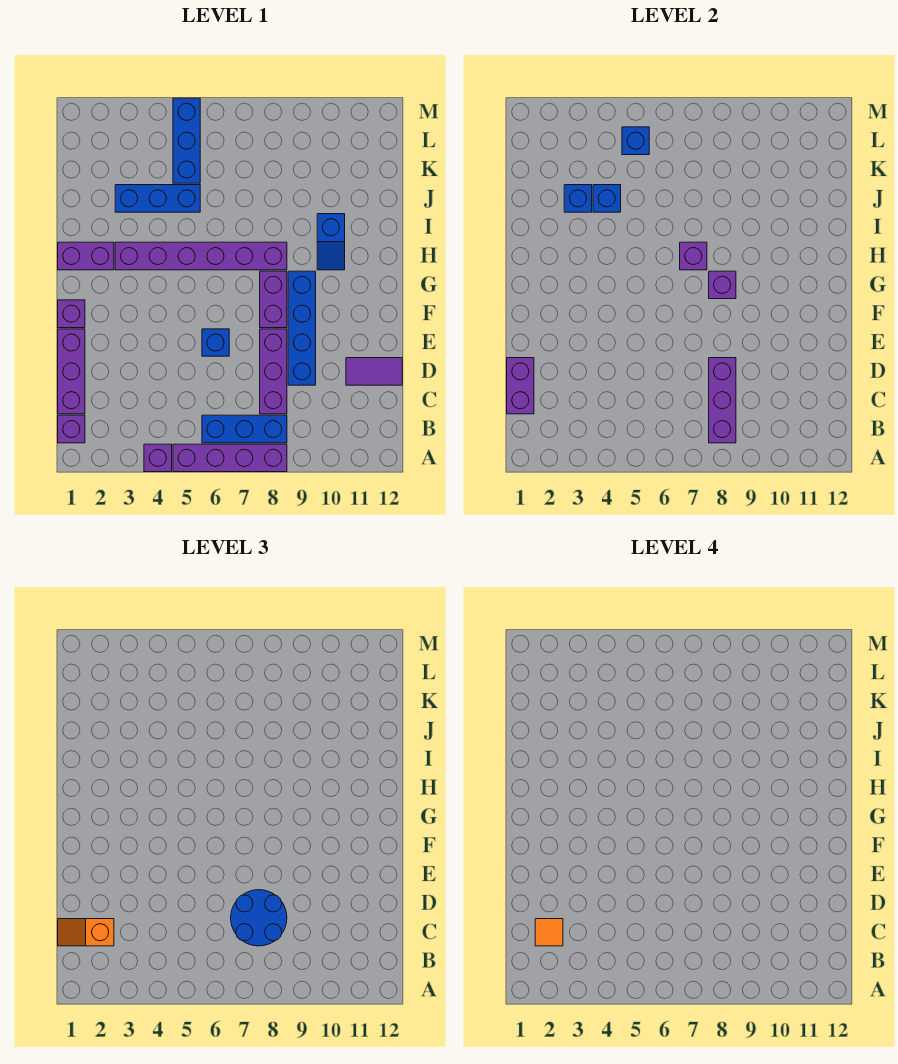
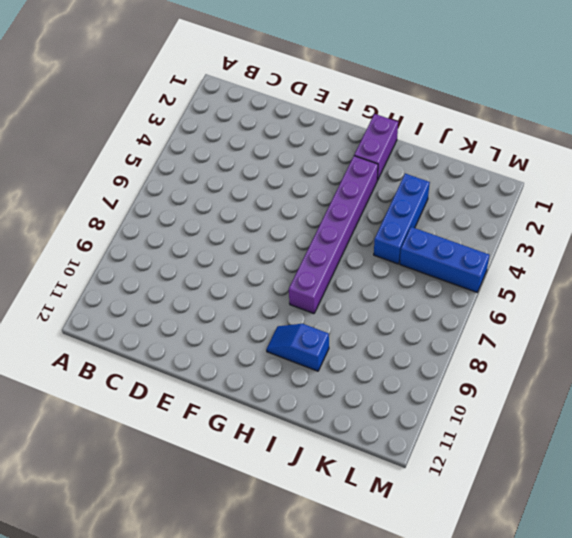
none -> purple brick A4 level 1
none -> purple brick A5:A8 level 1
none -> purple brick B1 level 1

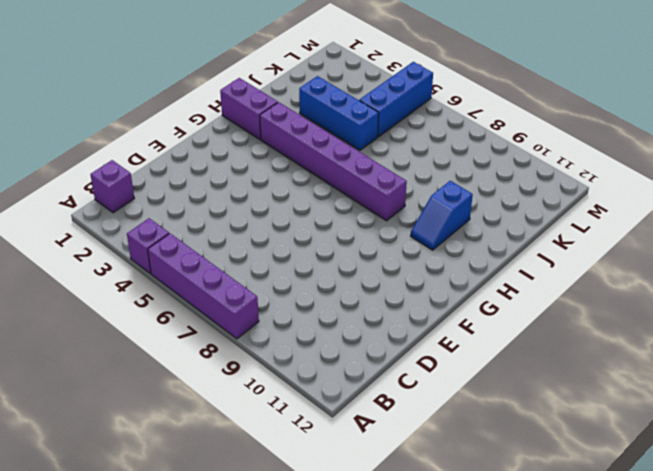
none -> blue brick B6:B8 level 1
none -> purple brick C1:E1 level 1
none -> purple brick C8:E8 level 1

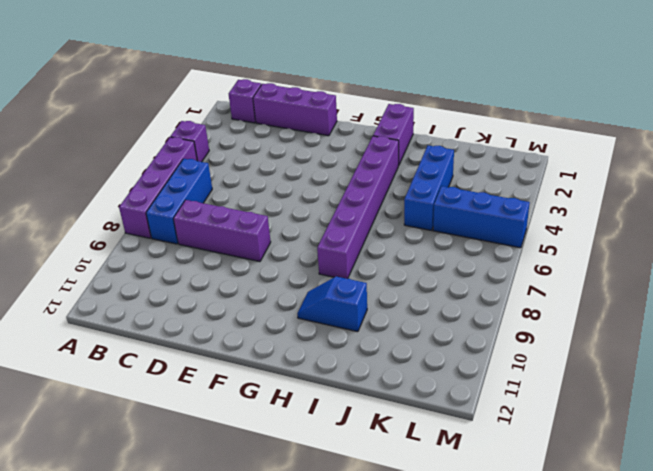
none -> blue brick D9:G9 level 1
none -> purple tile D11:D12 level 1
none -> blue brick E6 level 1

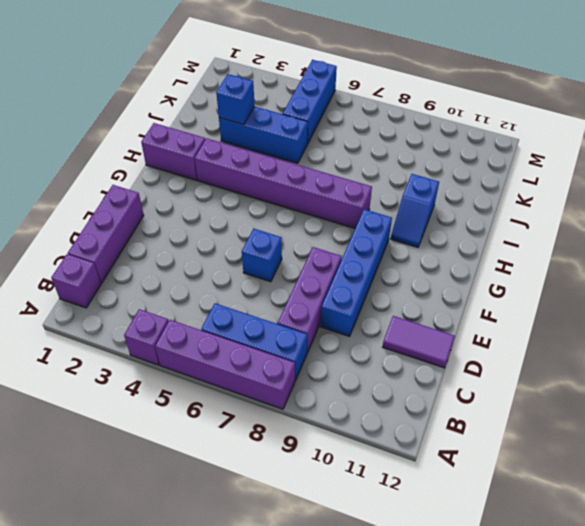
none -> purple brick F1 level 1
none -> purple brick F8:G8 level 1
none -> purple brick B8:D8 level 2

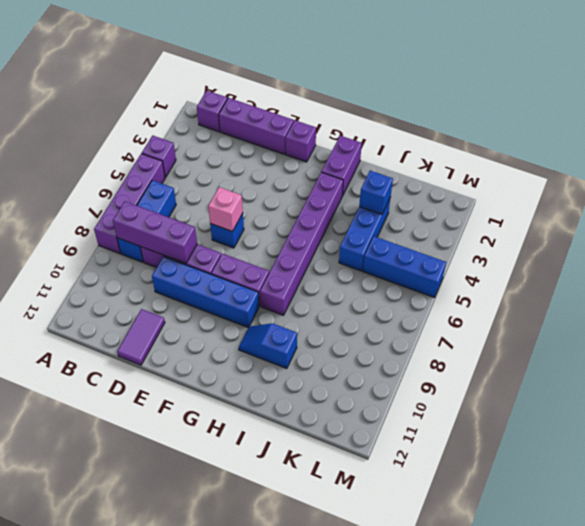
pink brick E6 level 2 -> none
none -> purple brick C1:D1 level 2
none -> purple brick G8 level 2
none -> purple brick H7 level 2

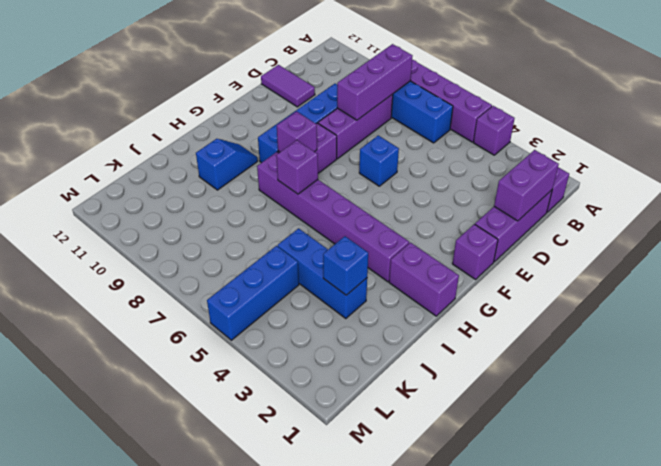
none -> blue brick J4 level 2
none -> blue brick L5 level 2
none -> orange slope C1:C2 level 3 top 2

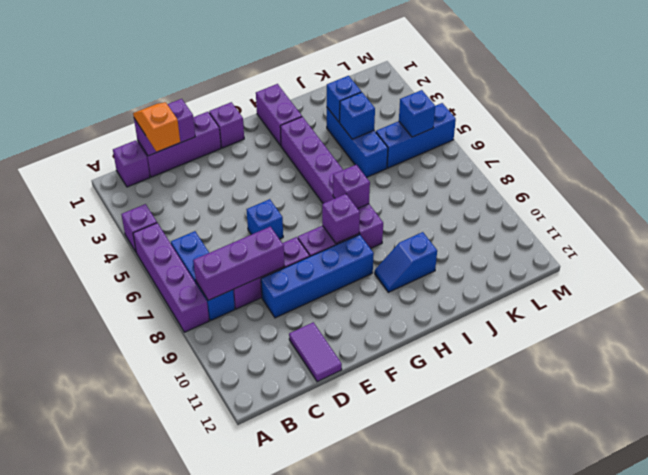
none -> blue round brick C7:D8 level 3
none -> orange tile C2 level 4

